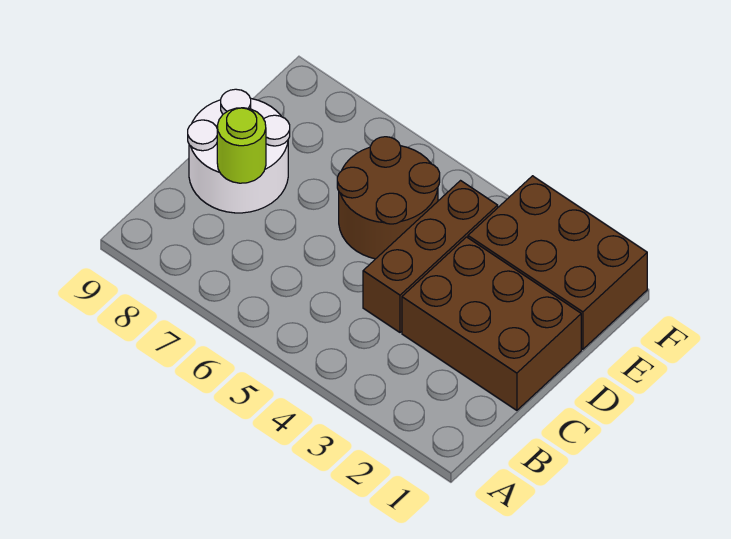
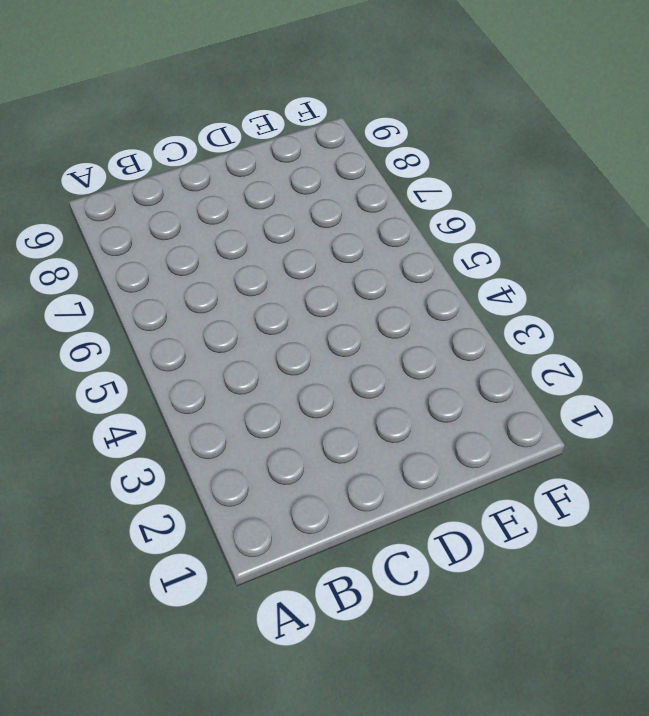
none -> brown brick C1:D3 level 1
none -> brown brick C4:E4 level 1

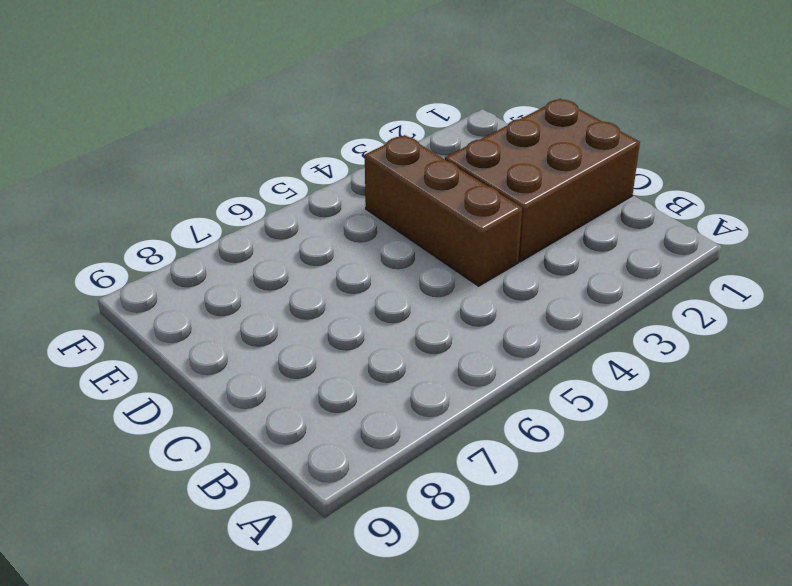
none -> white round brick C8:D9 level 1
none -> brown round brick D5:E6 level 1

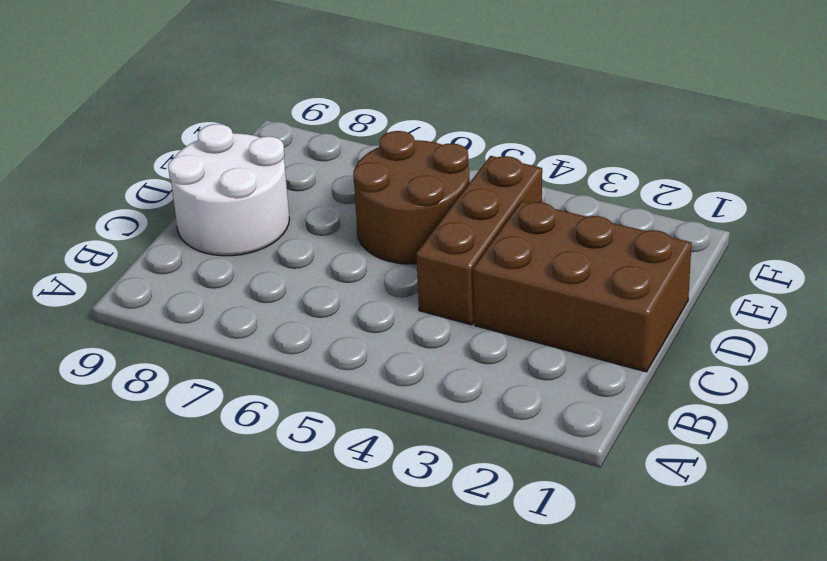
none -> brown brick E1:F3 level 1
none -> lime round brick C8 level 2

